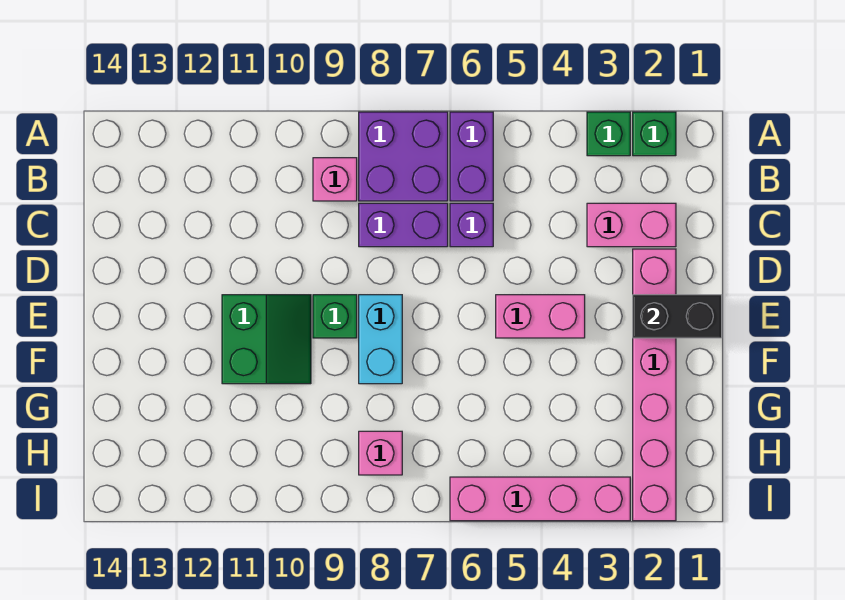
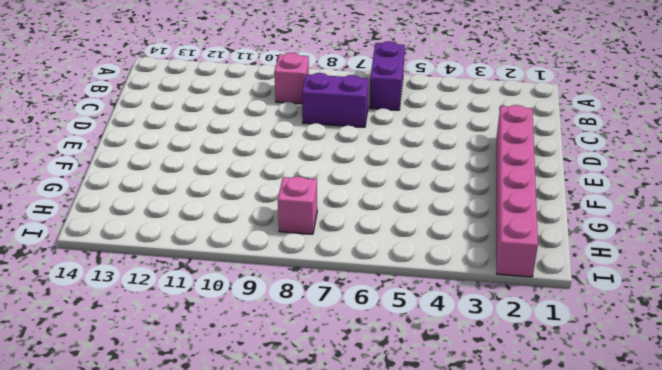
none -> green brick A2 level 1
none -> green brick A3 level 1
none -> purple brick A7:B8 level 1

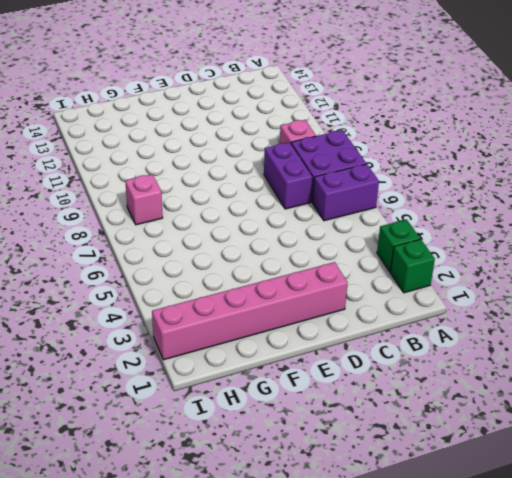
none -> pink brick C2:C3 level 1
none -> purple brick C6 level 1
none -> pink brick E4:E5 level 1

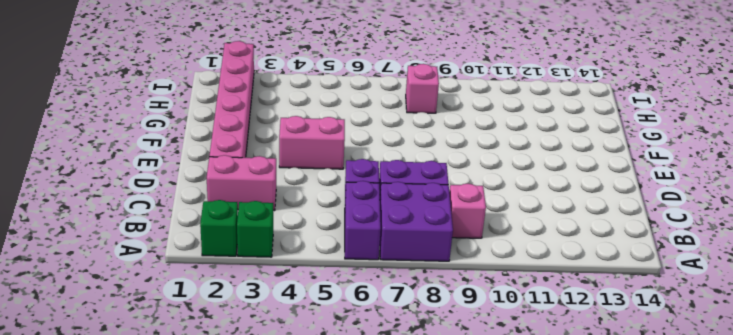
none -> cyan brick E8:F8 level 1
none -> green brick E9 level 1
none -> green slope E10:F11 level 1 top 11

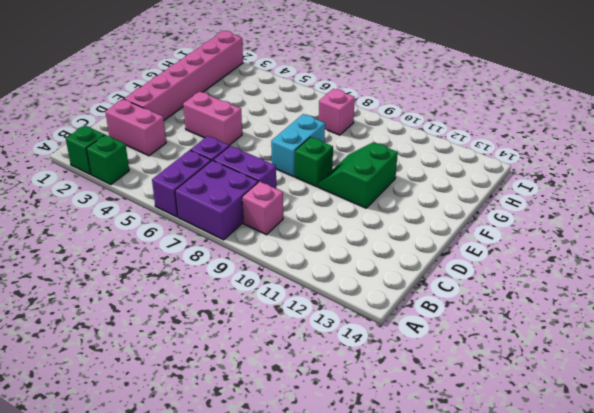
none -> pink brick I3:I6 level 1
none -> black brick E1:E2 level 2

